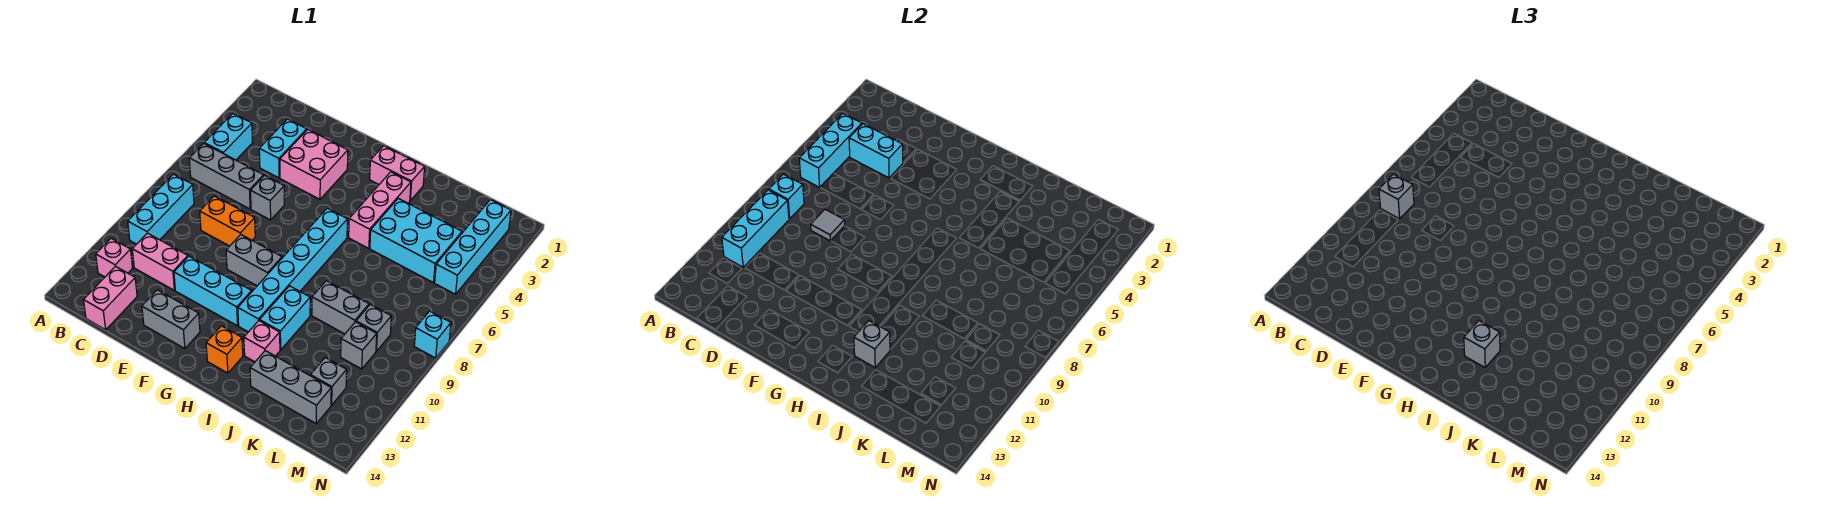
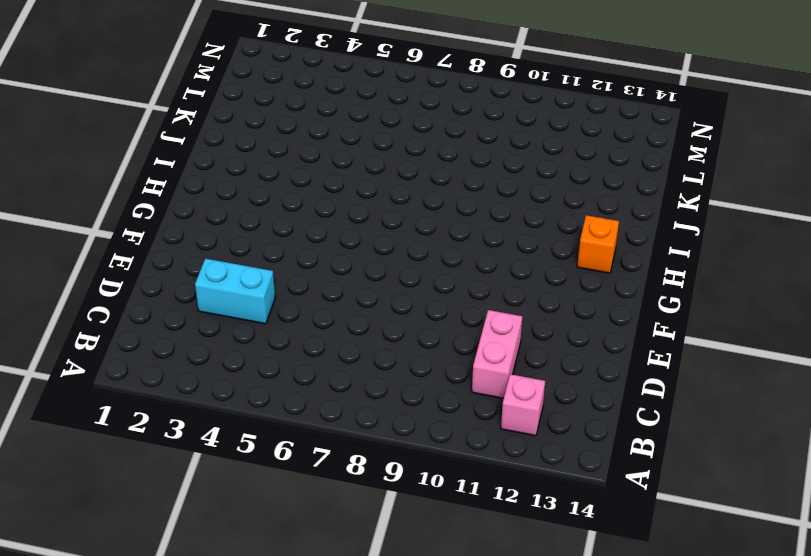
none -> cyan brick B4:B5 level 1
none -> grey brick B6:D6 level 1
none -> cyan brick B8:B10 level 1
none -> pink brick C13:C14 level 1

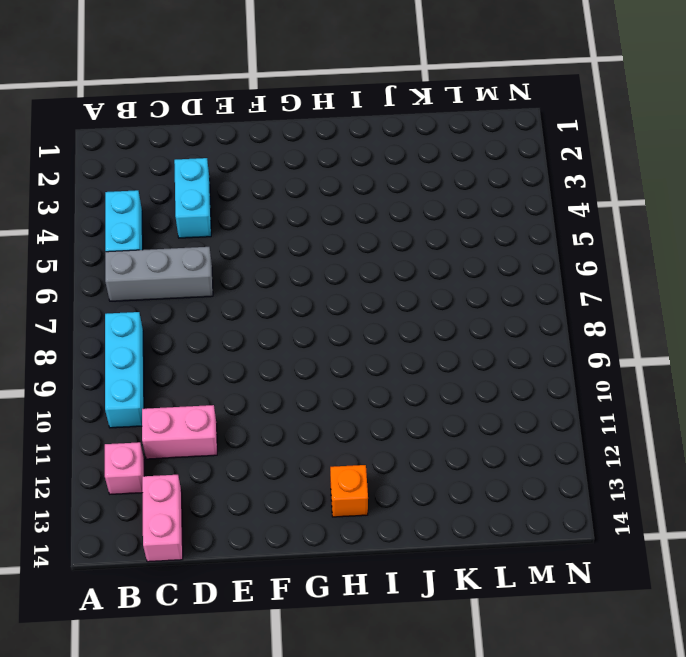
none -> orange brick D8:E8 level 1
none -> pink brick E3:F4 level 1
none -> grey brick E6 level 1
none -> cyan brick E11:G11 level 1

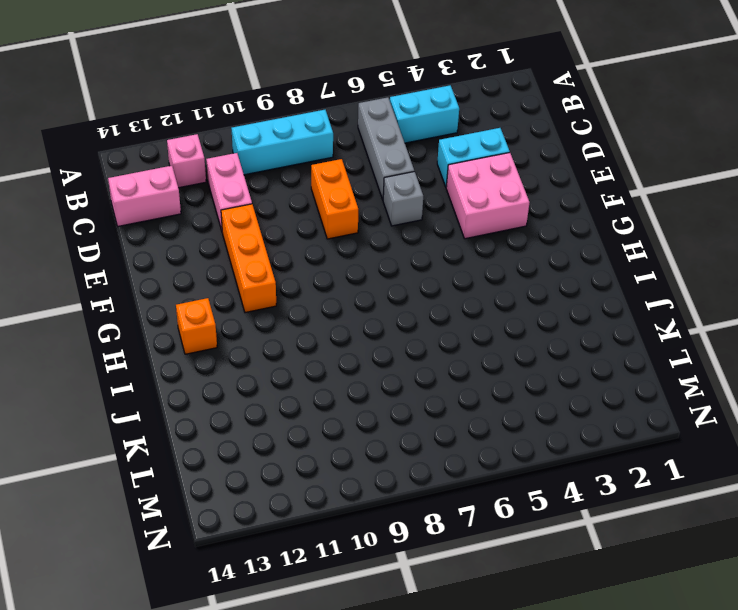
orange brick E11:G11 level 1 -> cyan brick E11:G11 level 1
none -> grey brick E13:F13 level 1
none -> grey brick F9:G9 level 1
none -> pink brick H2:I2 level 1
none -> cyan brick H6:H11 level 1

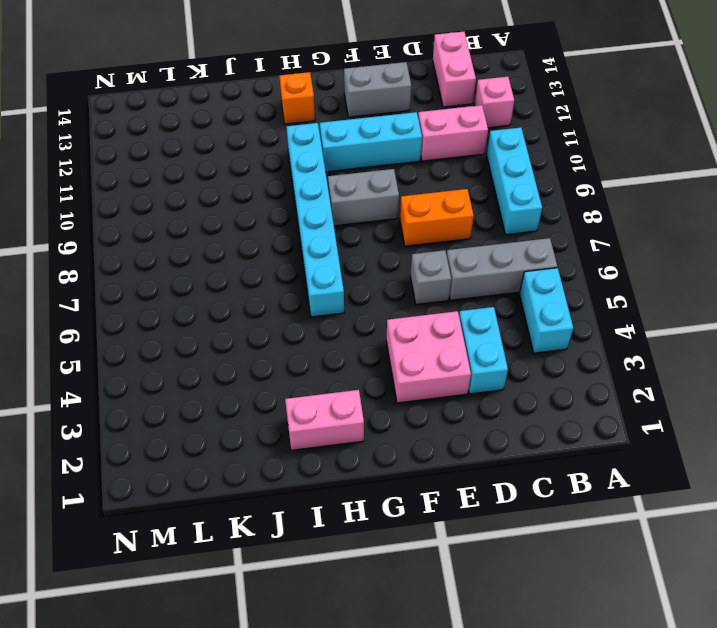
none -> pink brick I3:I5 level 1
none -> cyan brick I10:I11 level 1
none -> pink brick I12 level 1
none -> cyan brick J4:L5 level 1

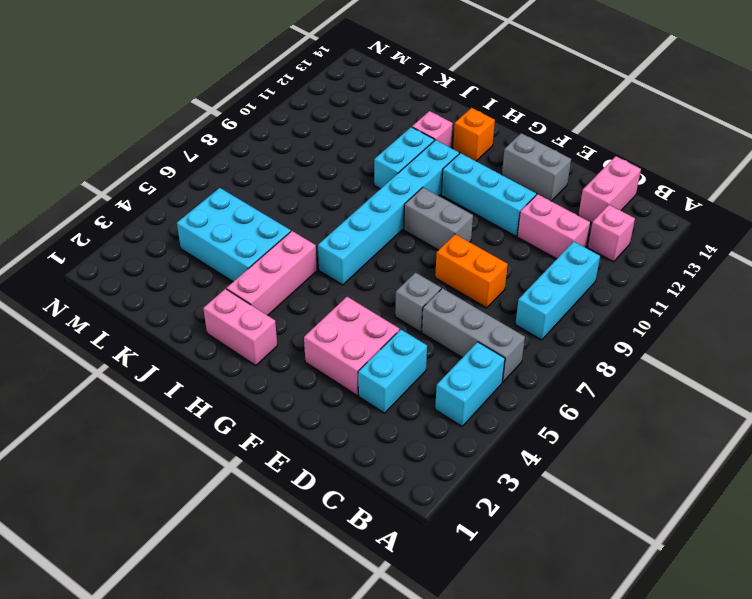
none -> grey brick J9:K9 level 1
none -> grey brick J13:L13 level 1
none -> grey brick L9 level 1
none -> grey brick L10 level 1

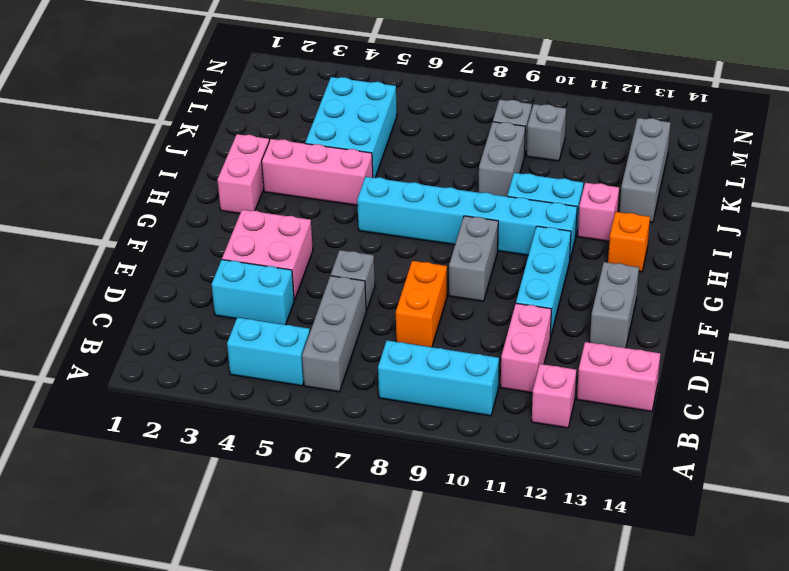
none -> grey brick L12 level 1
none -> cyan brick M2:M5 level 1
none -> cyan brick N8 level 1
none -> cyan brick B4:B6 level 2

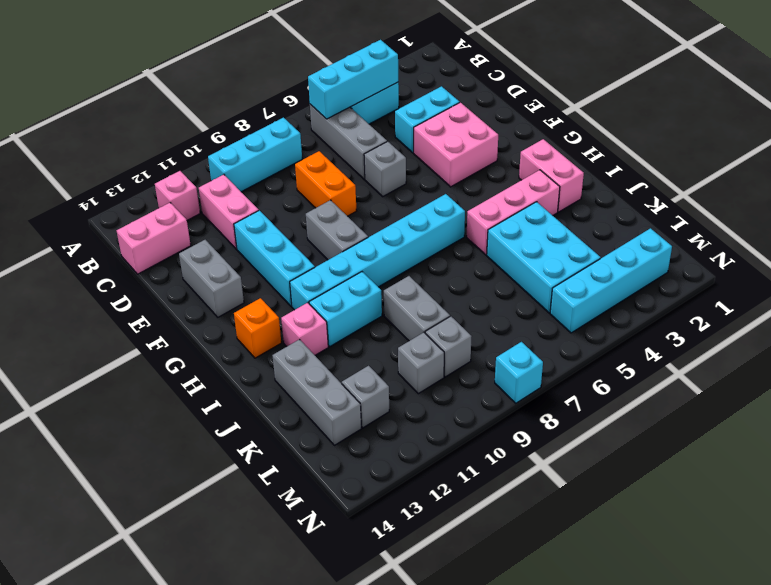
none -> cyan brick B8 level 2
none -> cyan brick B9:B11 level 2
none -> cyan brick C4:D4 level 2
none -> grey tile D8 level 2

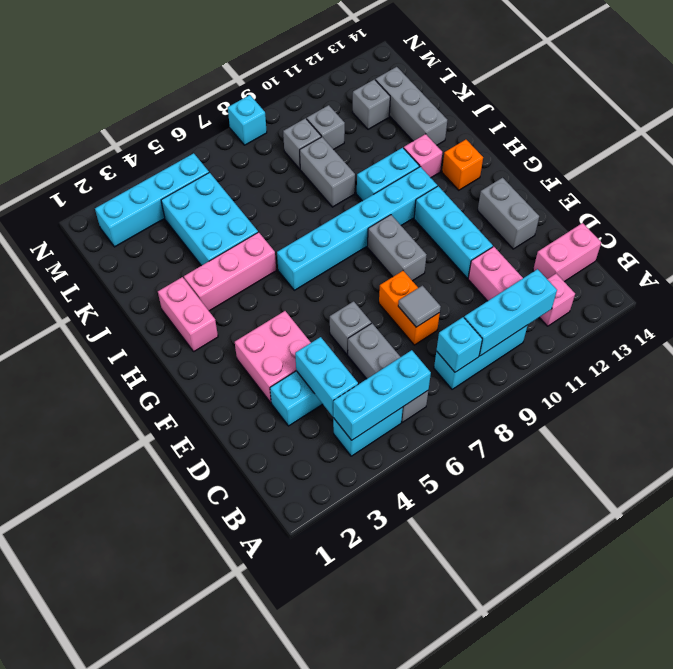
none -> grey brick I12 level 2
none -> grey brick B8 level 3
none -> grey brick I12 level 3

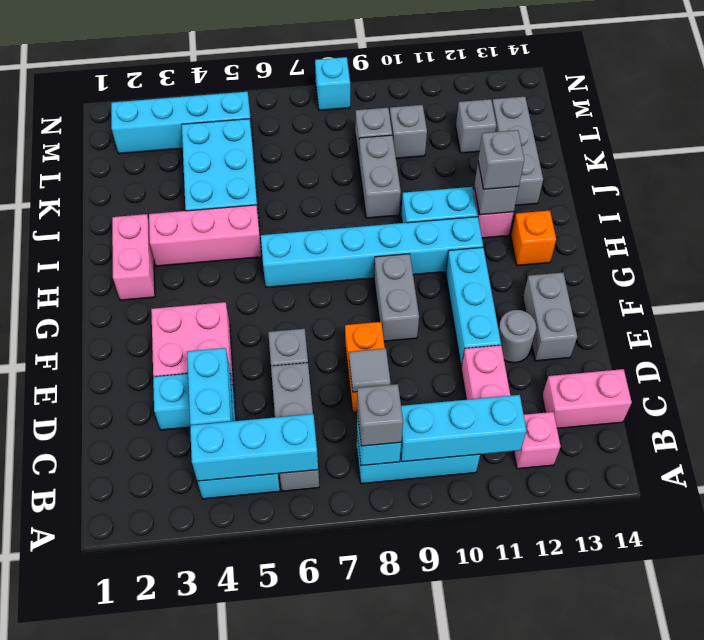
grey round brick E12 level 1 -> none

